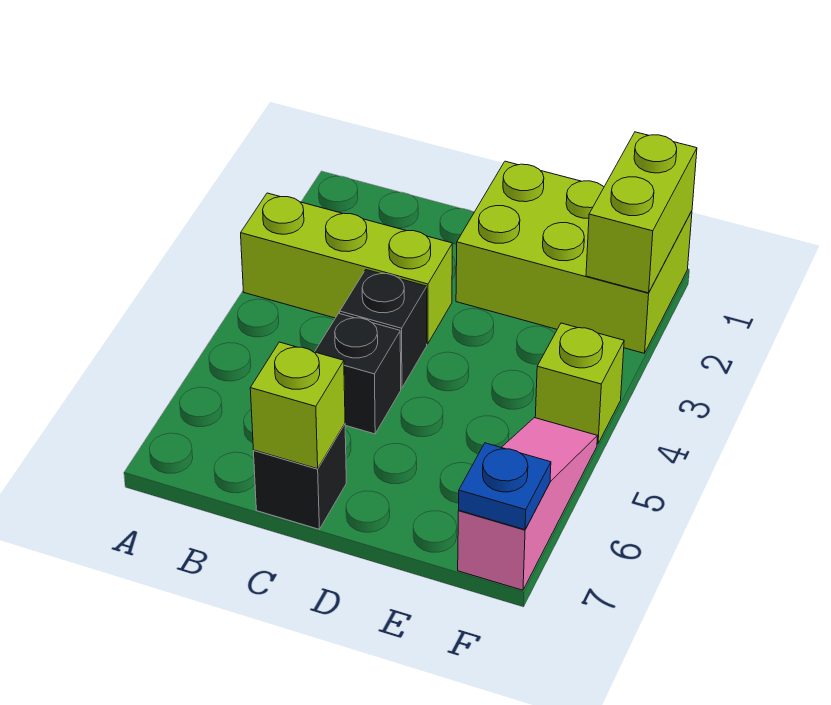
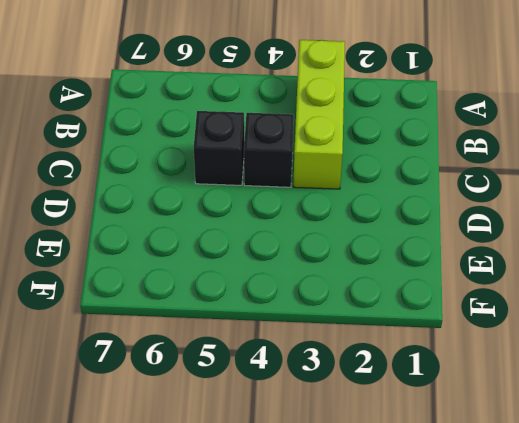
none -> black brick C7 level 1
none -> lime brick D1:F2 level 1

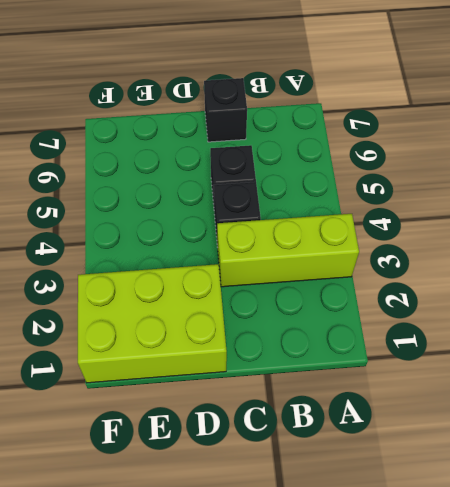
none -> lime brick F4 level 1
none -> pink slope F5:F7 level 1 top 7

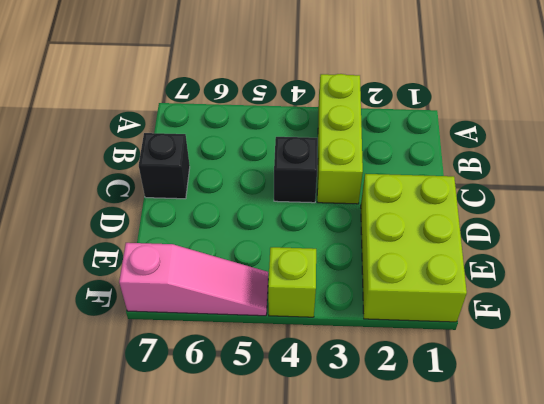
none -> black brick C5 level 1
none -> lime brick C7 level 2

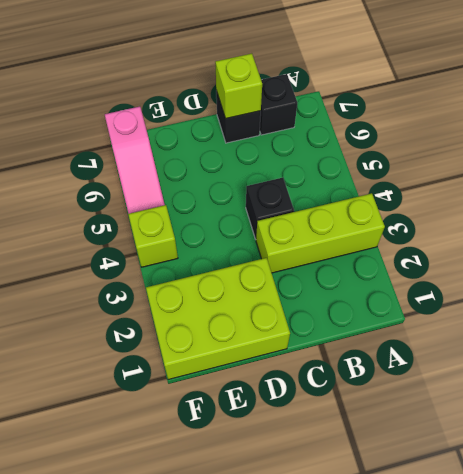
black brick B7 level 1 -> black brick C5 level 1
none -> lime brick F1:F2 level 2
none -> blue plate F7 level 2

